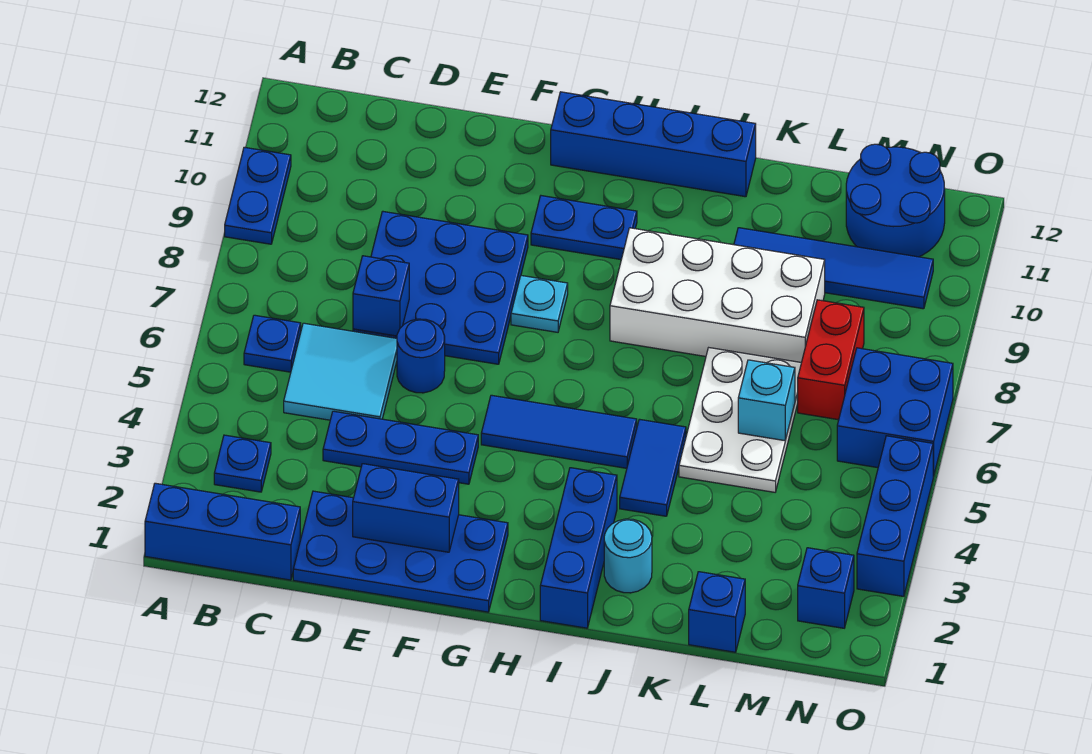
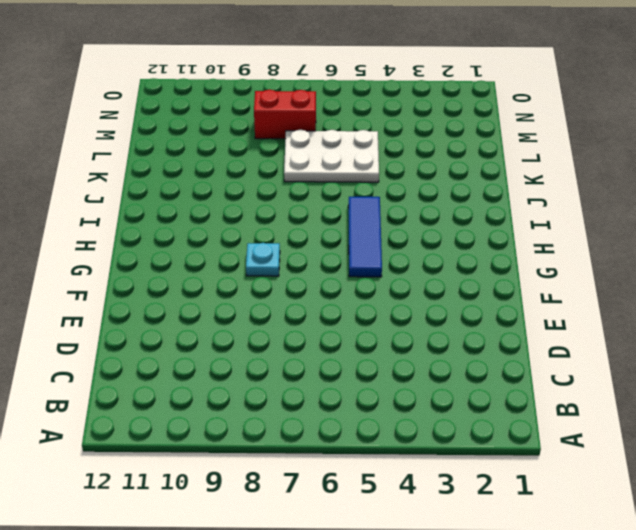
none -> blue brick A1:C1 level 1
none -> blue plate A9:A10 level 1
none -> blue plate B3 level 1

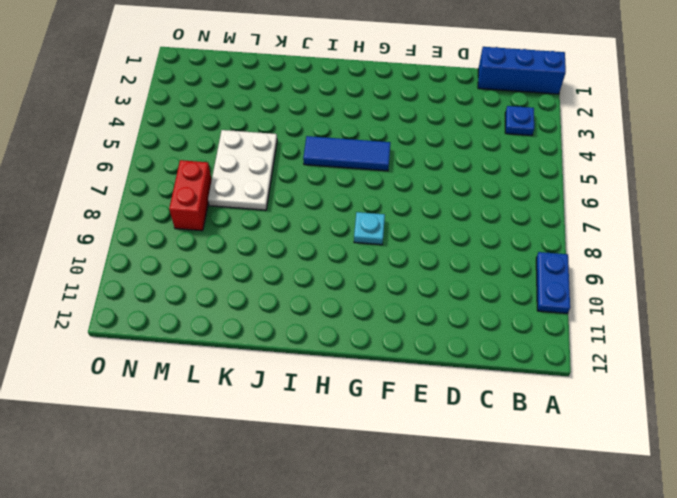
none -> blue plate B6 level 1
none -> cyan tile C5:D6 level 1
none -> blue plate D1:G2 level 1

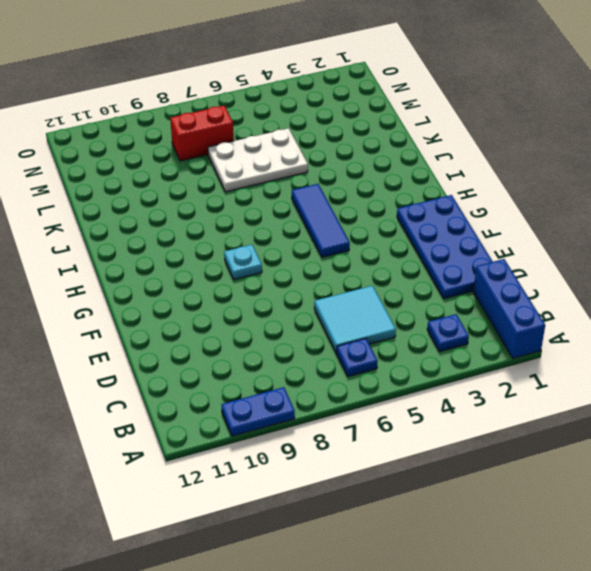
none -> blue plate D4:F4 level 1
none -> blue plate D7:F9 level 1
none -> blue round brick E6 level 1

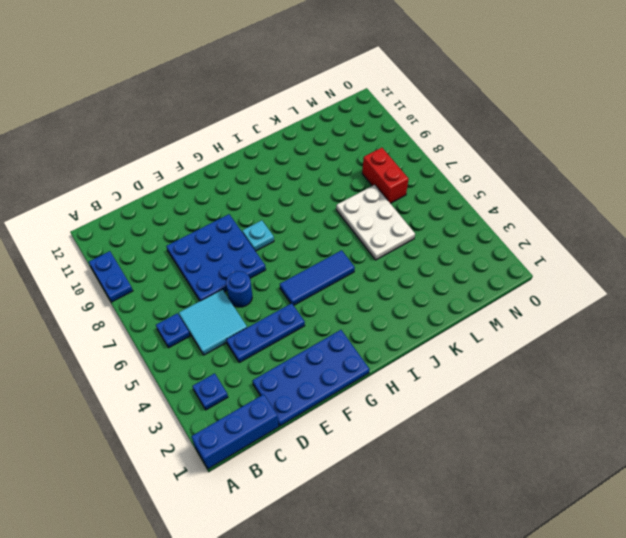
none -> blue plate G10:H10 level 1
none -> blue brick G12:J12 level 1
none -> blue brick I1:I3 level 1

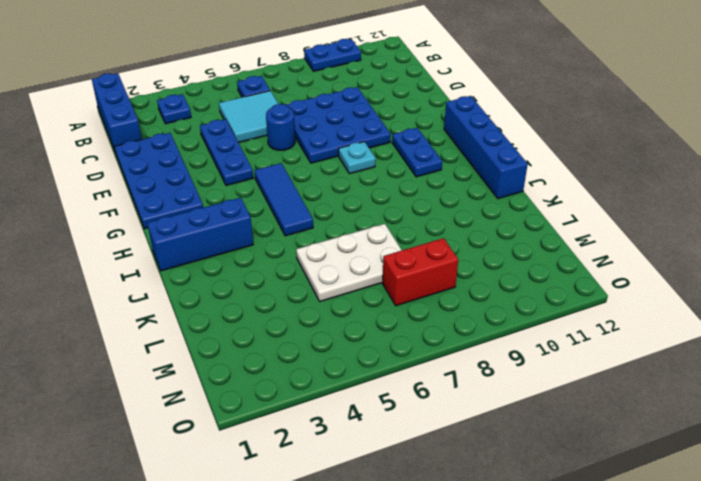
none -> white brick I8:L9 level 1
none -> cyan round brick J2 level 1
none -> blue tile J4:J5 level 1

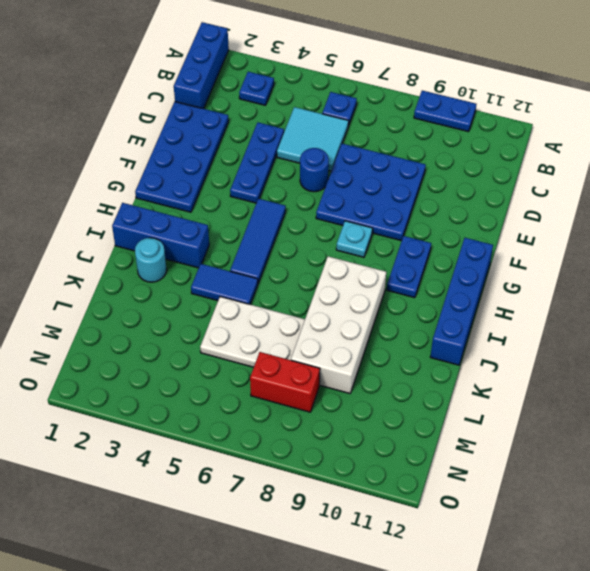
none -> blue tile K10:N10 level 1
none -> blue brick L1 level 1
none -> blue round brick M11:N12 level 1

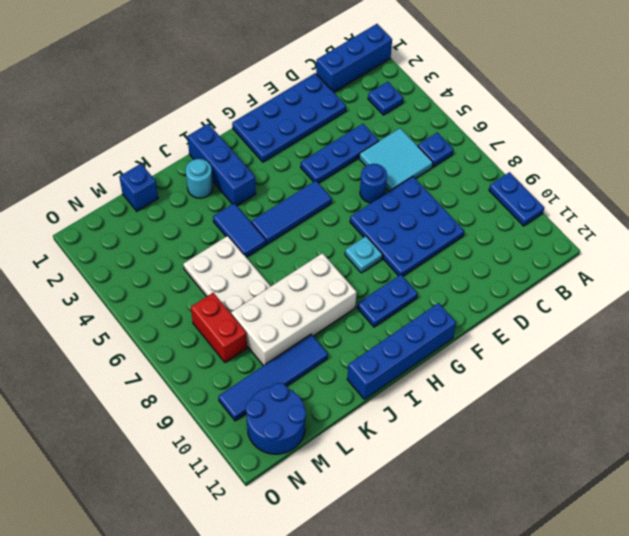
none -> blue brick N2 level 1
none -> blue brick N6:O7 level 1
none -> blue brick O3:O5 level 1

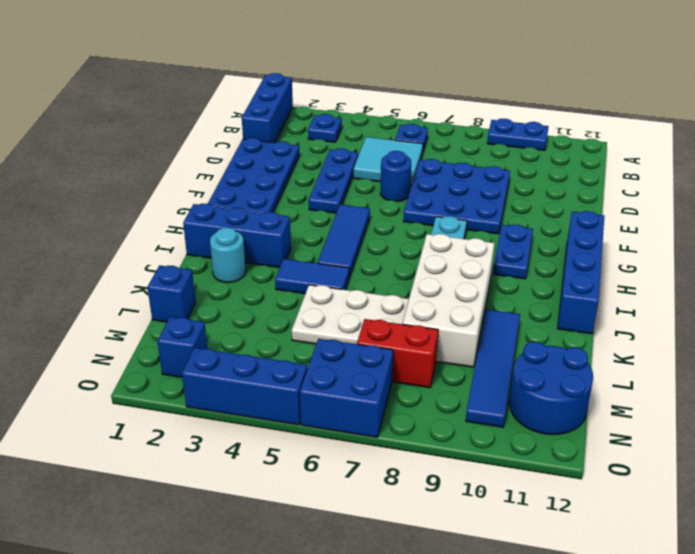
none -> blue brick D7 level 2
none -> blue brick E2:F2 level 2
none -> cyan brick L6 level 2

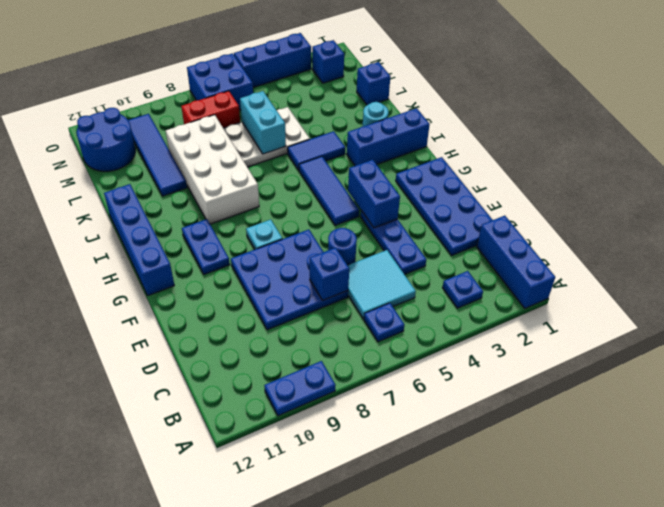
blue brick F4:G4 level 2 -> blue brick E2:F2 level 2
cyan brick K6:L6 level 2 -> cyan brick L6 level 2

